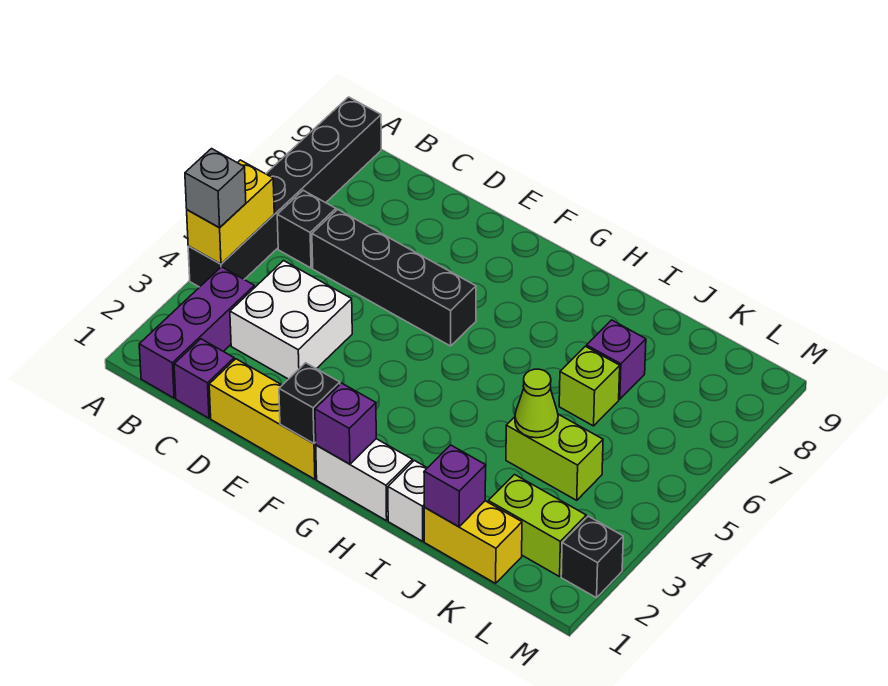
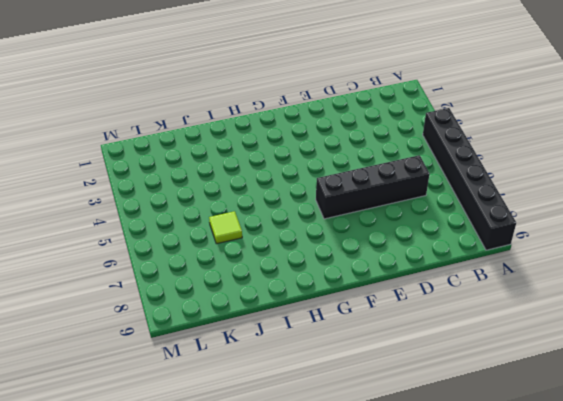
lime tile J6 level 1 -> lime brick J6 level 1
none -> purple brick B1:B3 level 1
none -> black brick B6 level 1
none -> purple brick C1 level 1

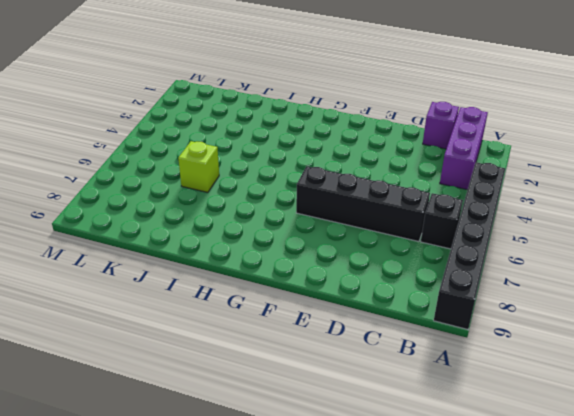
none -> white brick C3:D4 level 1
none -> yellow brick D1:F1 level 1
none -> white brick G1:H1 level 1

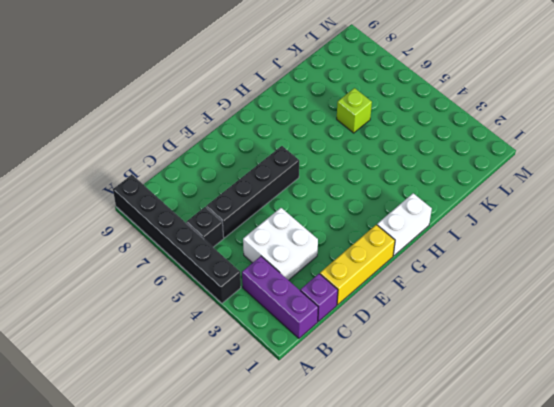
none -> white brick I1 level 1
none -> yellow brick J1:K1 level 1
none -> lime brick J4:K4 level 1

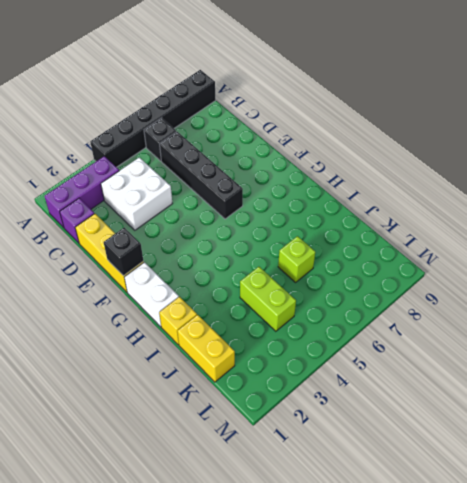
yellow brick I1 level 1 -> white brick I1 level 1
none -> purple brick J7 level 1
none -> lime brick K2:L2 level 1
none -> black brick M2 level 1

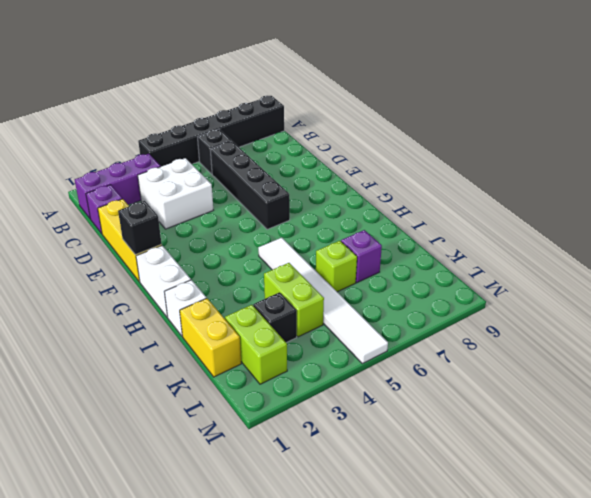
white tile H5:M5 level 1 -> none
black brick K3 level 1 -> black brick M2 level 1
none -> yellow brick A4:A5 level 2
none -> purple brick G1 level 2
none -> purple brick J1 level 2

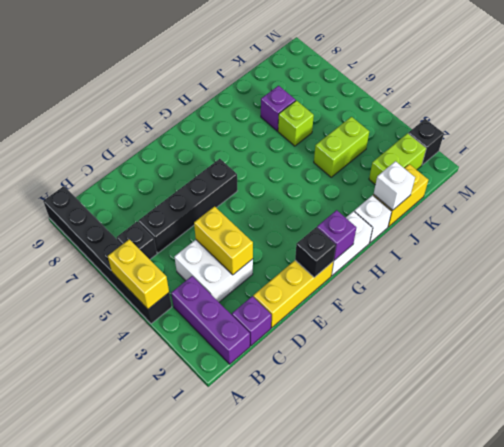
yellow brick D3:D4 level 2 -> none
white brick J1 level 2 -> purple brick J1 level 2
none -> lime cone J4 level 2
none -> grey brick A4 level 3

